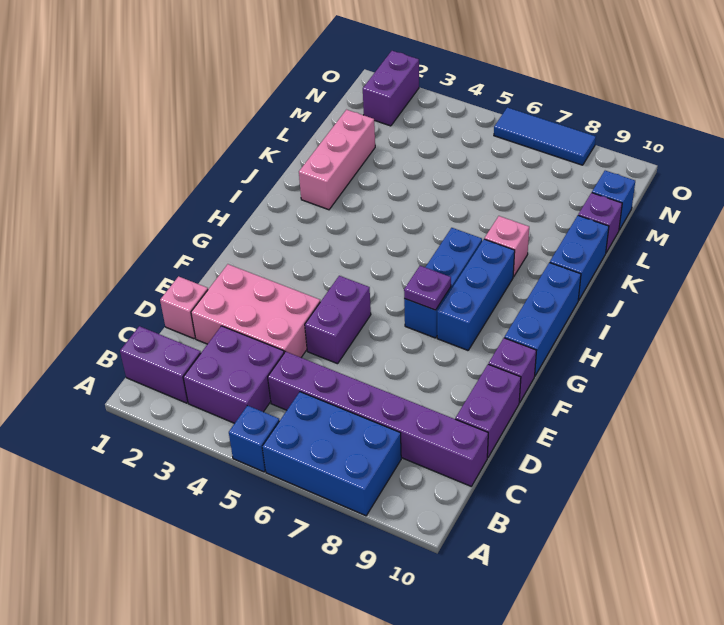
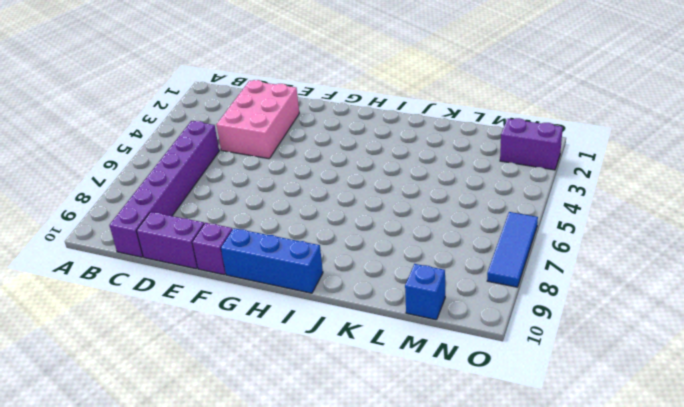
none -> blue brick A5 level 1
none -> blue brick A6:B8 level 1
none -> purple brick B1:B2 level 1

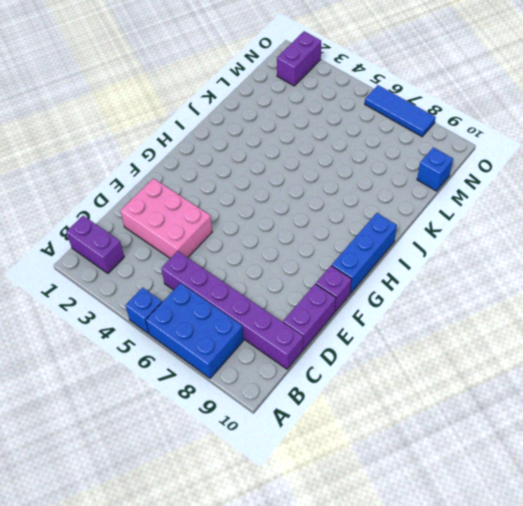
none -> purple brick B3:C4 level 1
none -> pink brick D1 level 1
none -> purple brick E5:F5 level 1

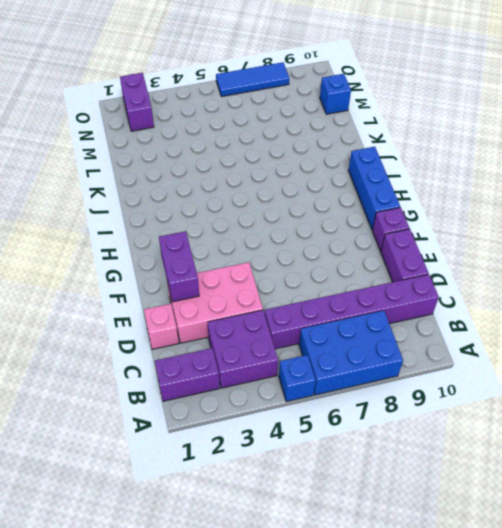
purple brick E2:F2 level 2 -> purple brick E5:F5 level 1
none -> blue brick G7:I7 level 1
none -> blue brick G8:I8 level 1
none -> pink brick J2:L2 level 1

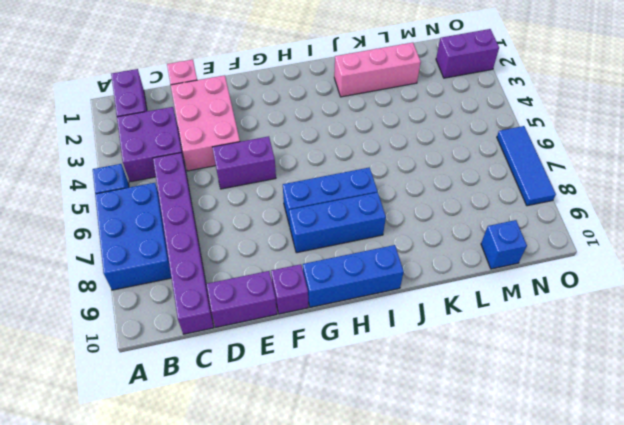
none -> pink brick J8 level 1
none -> blue brick J10:K10 level 1
none -> purple brick L10 level 1

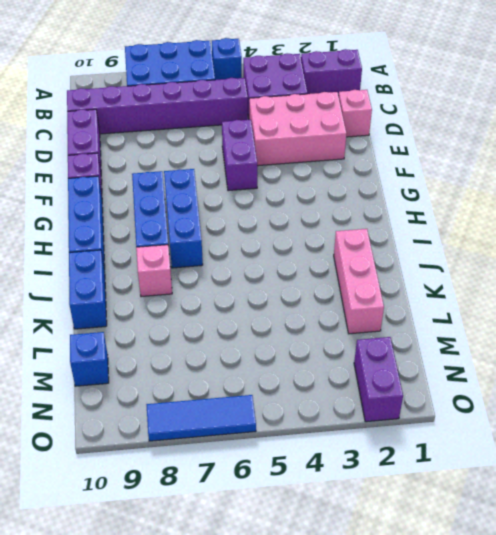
none -> purple brick L10 level 1
none -> purple plate G7 level 2

